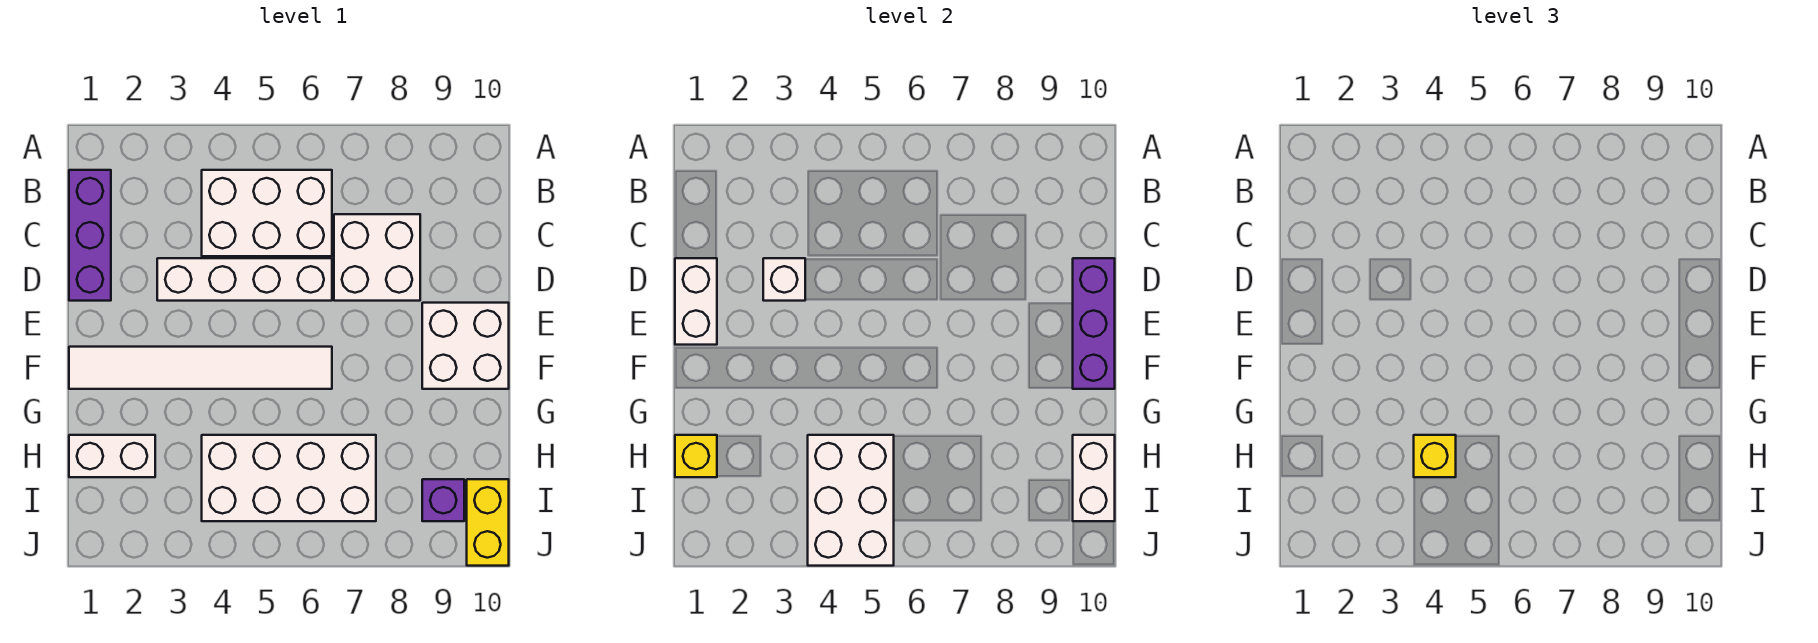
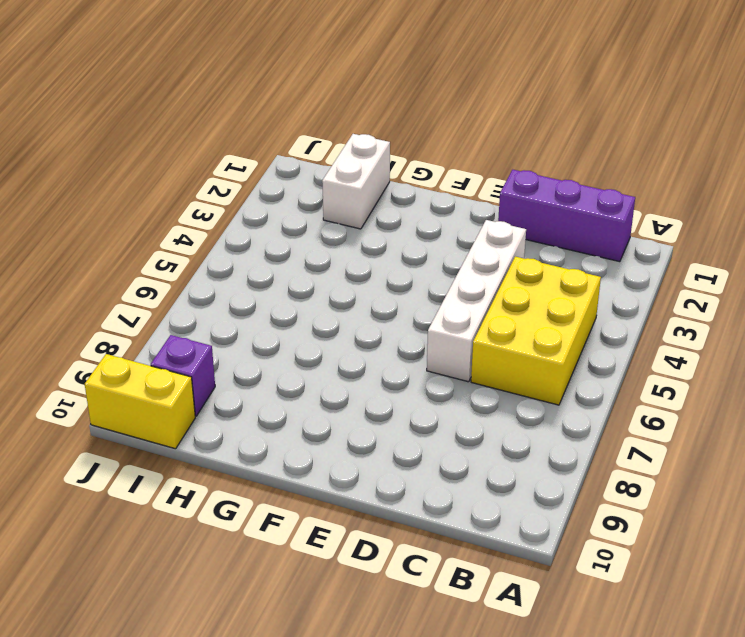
yellow brick B4:C6 level 1 -> white brick B4:C6 level 1
none -> white brick C7:D8 level 1
none -> white brick E9:F10 level 1
none -> white tile F1:F6 level 1

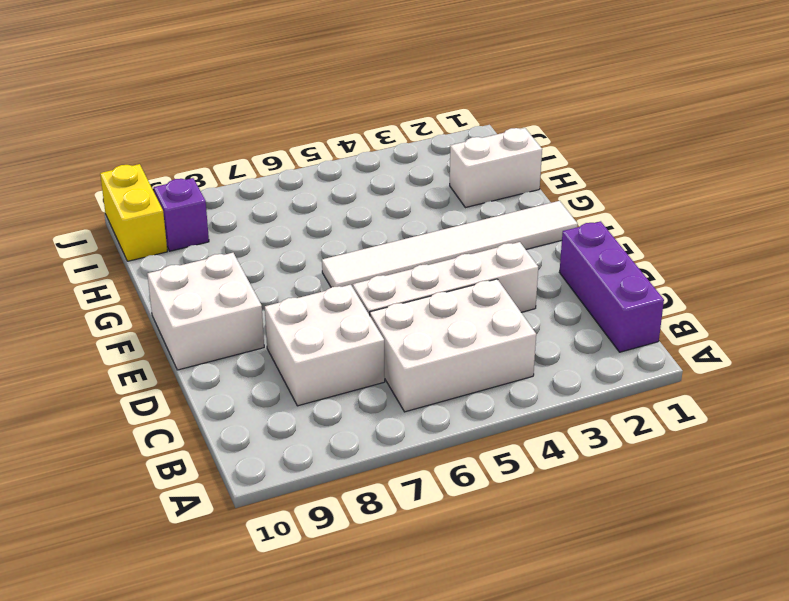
none -> white brick H4:I7 level 1
none -> white brick D1:E1 level 2
none -> white brick D3 level 2

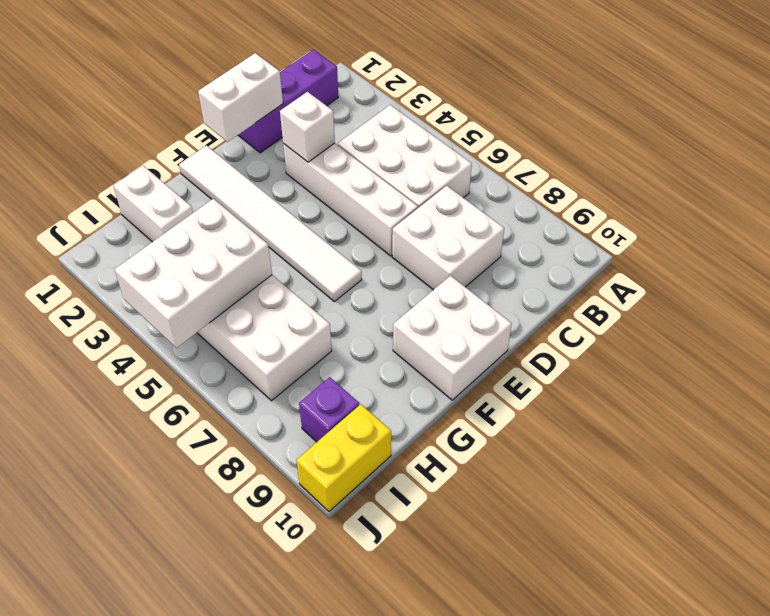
none -> purple brick D10:F10 level 2
none -> yellow brick H1 level 2
none -> white brick H10:I10 level 2

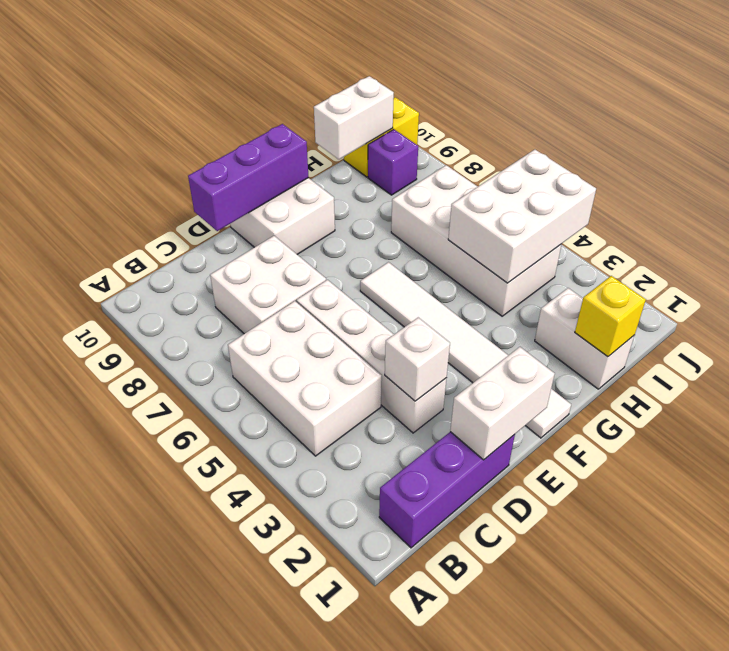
none -> yellow brick H4 level 3

